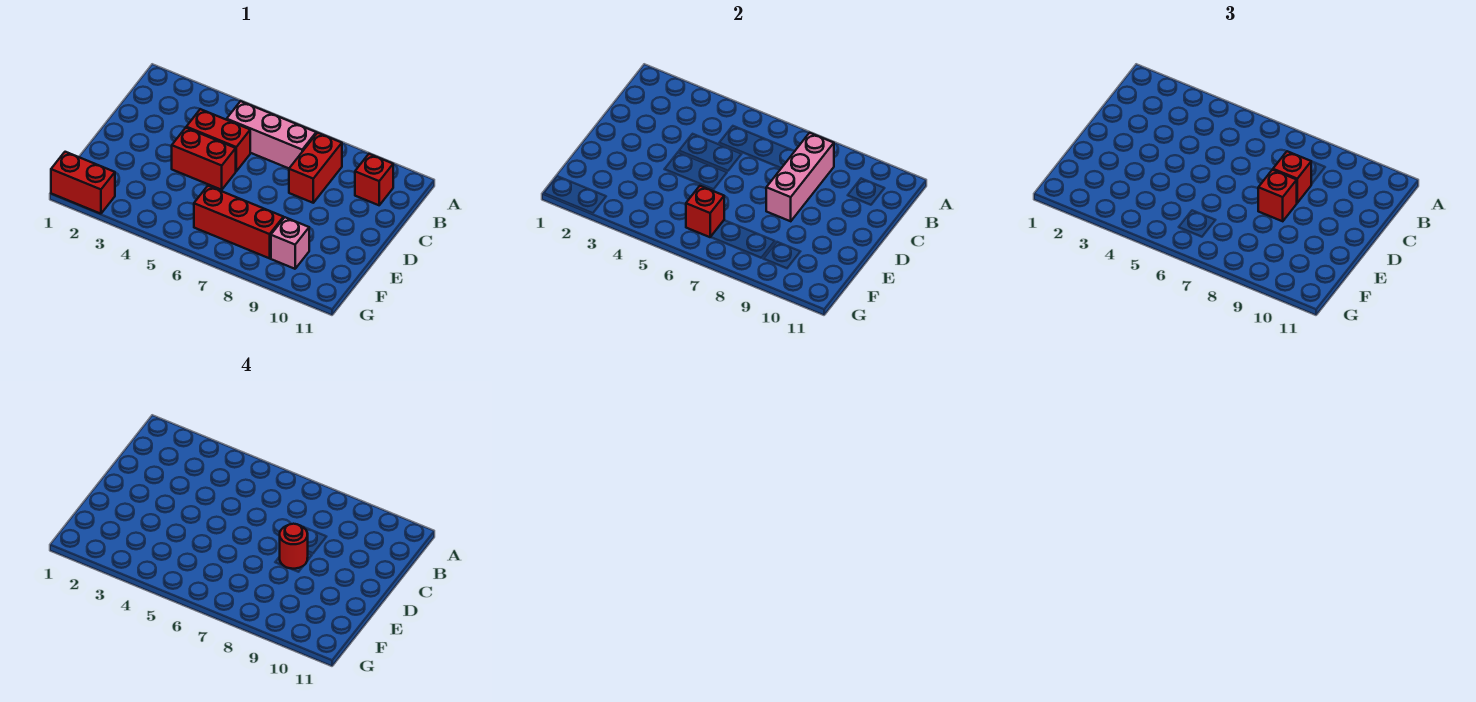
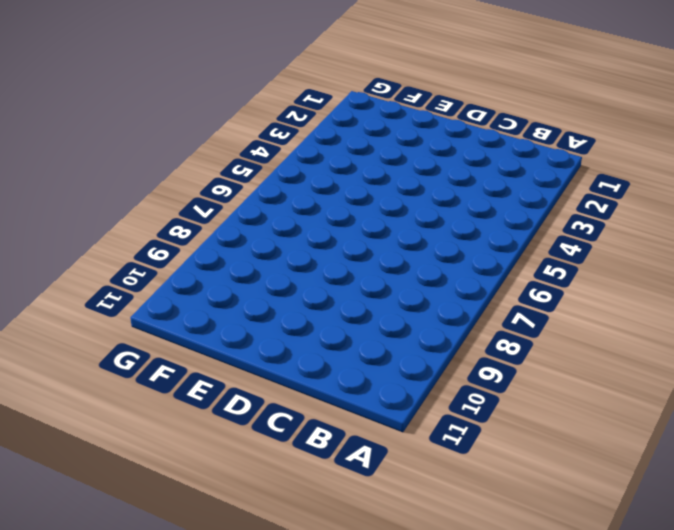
none -> pink brick B5:B7 level 1
none -> red brick B8:C8 level 1
none -> red brick B10 level 1

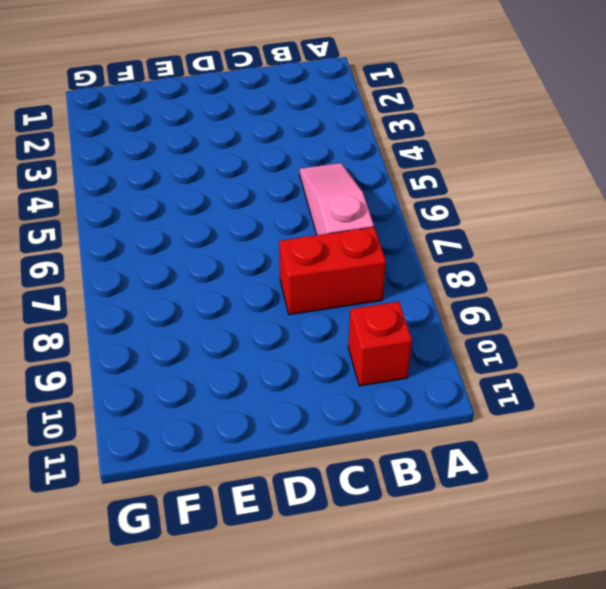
pink slope B5:B7 level 1 top 7 -> pink brick B5:B7 level 1
none -> red brick C4:C5 level 1
none -> red brick D4:D5 level 1
none -> red brick F6:F8 level 1

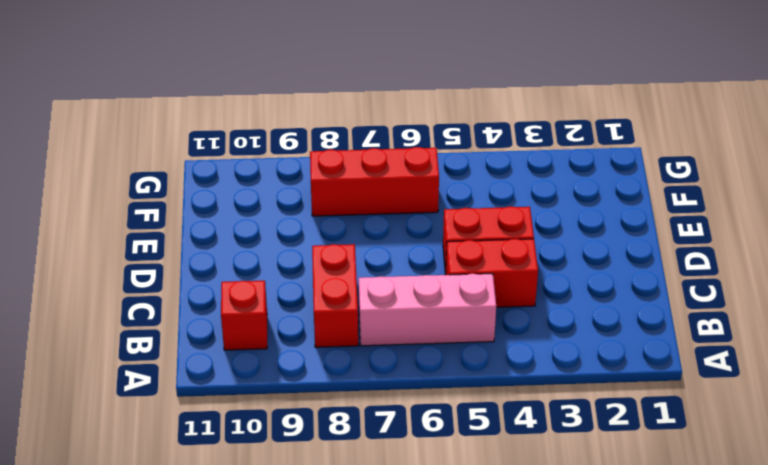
none -> pink brick F9 level 1
none -> red brick G1:G2 level 1
none -> pink brick B8:D8 level 2

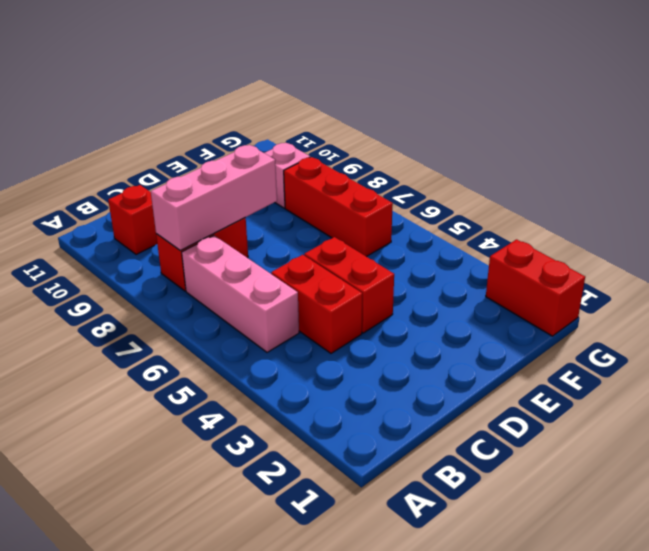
none -> red brick F6 level 2
none -> red brick C8 level 3
none -> red brick D8 level 3

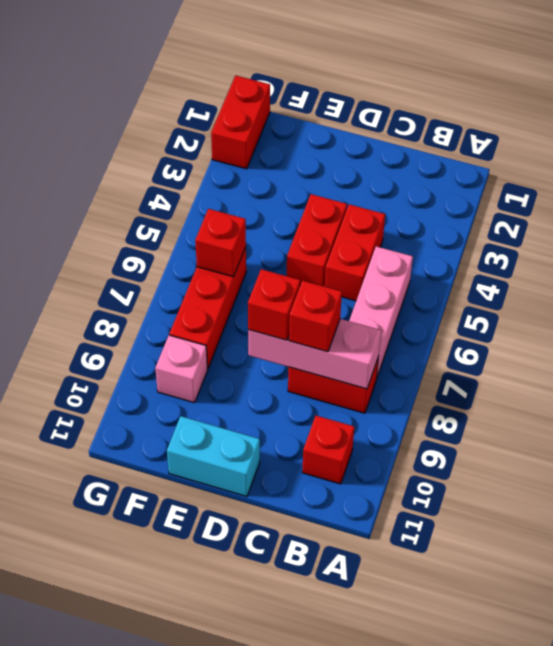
cyan brick D11:E11 level 1 -> none
none -> red round brick D8 level 4

